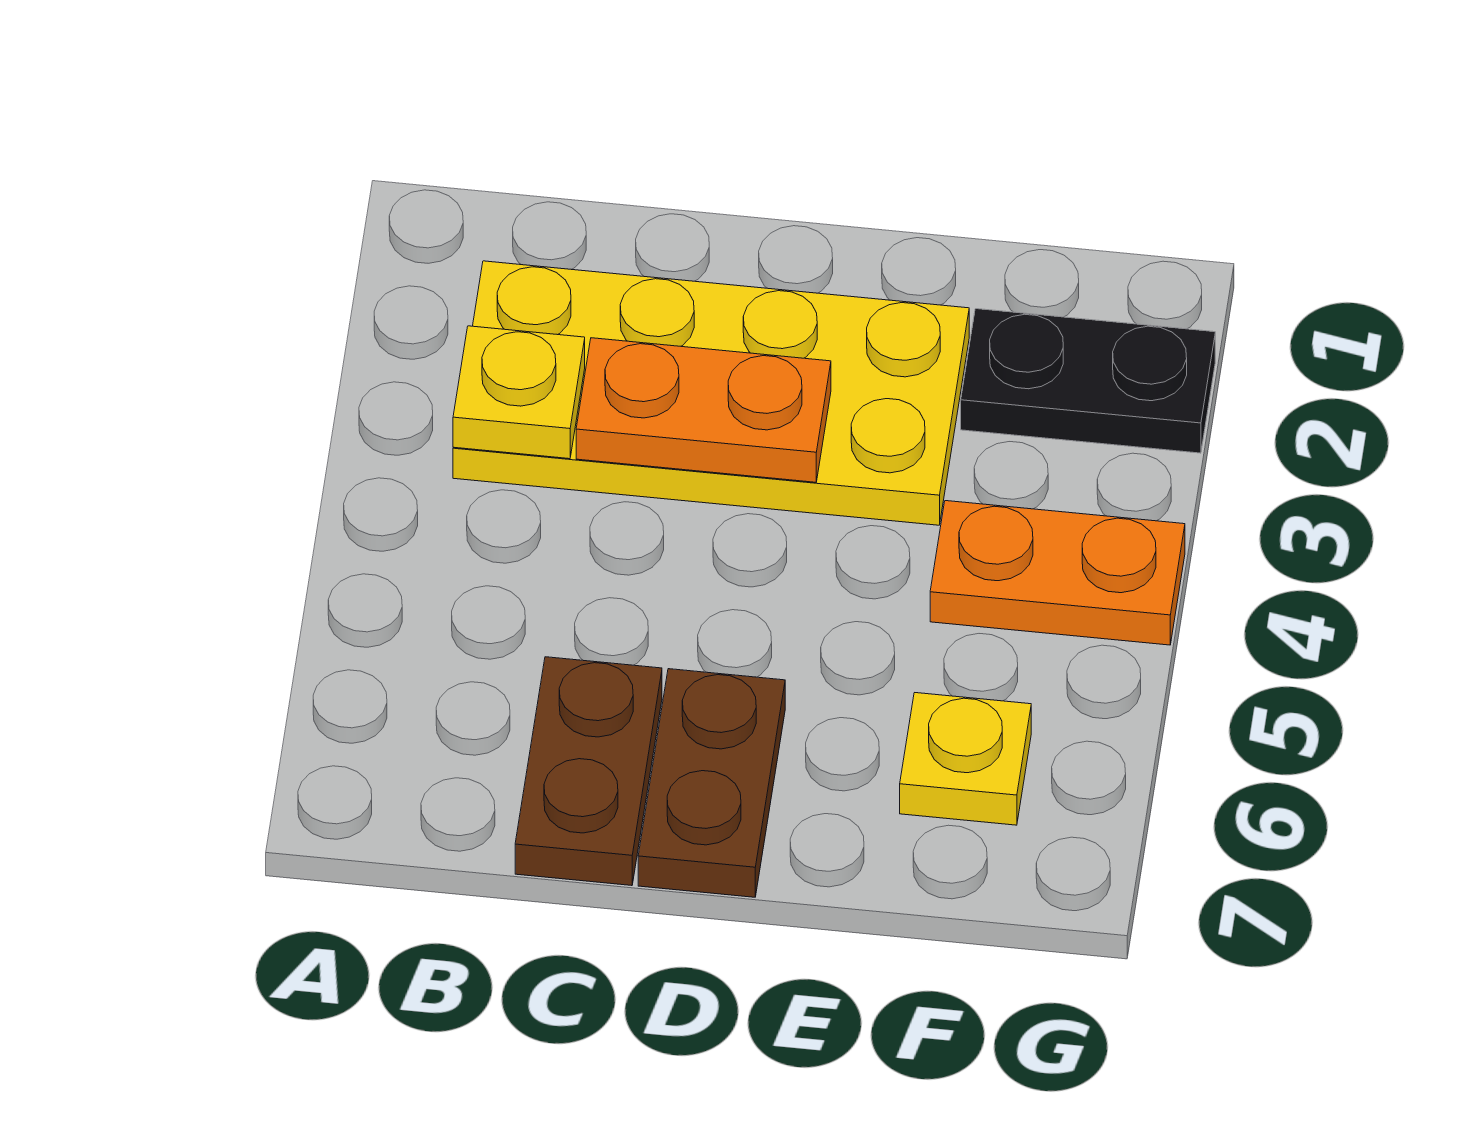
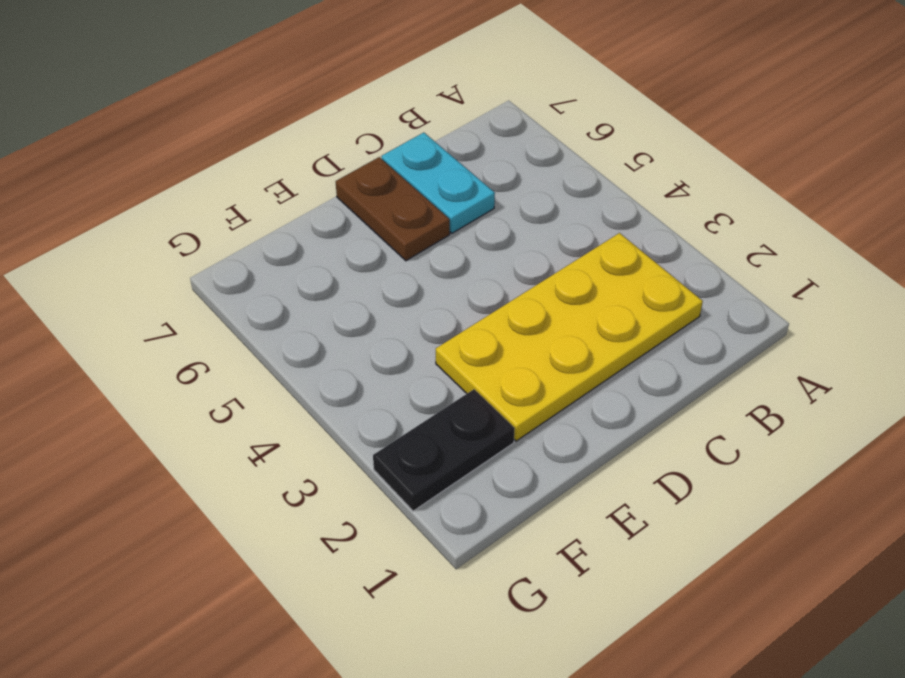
cyan plate C6:C7 level 1 -> brown plate C6:C7 level 1
none -> orange plate F4:G4 level 1
none -> yellow plate F6 level 1

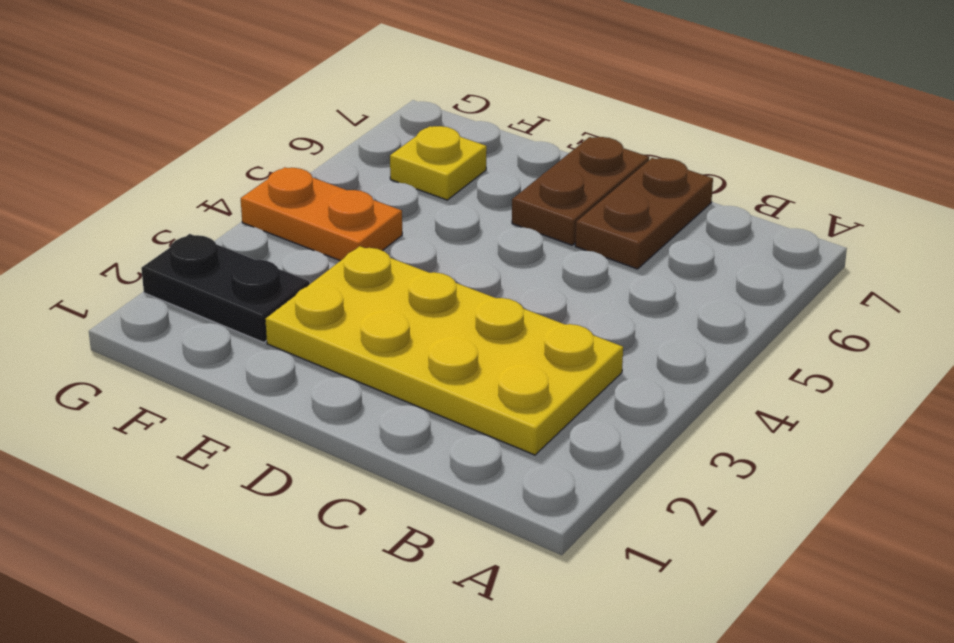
none -> yellow plate B3 level 2
none -> orange plate C3:D3 level 2

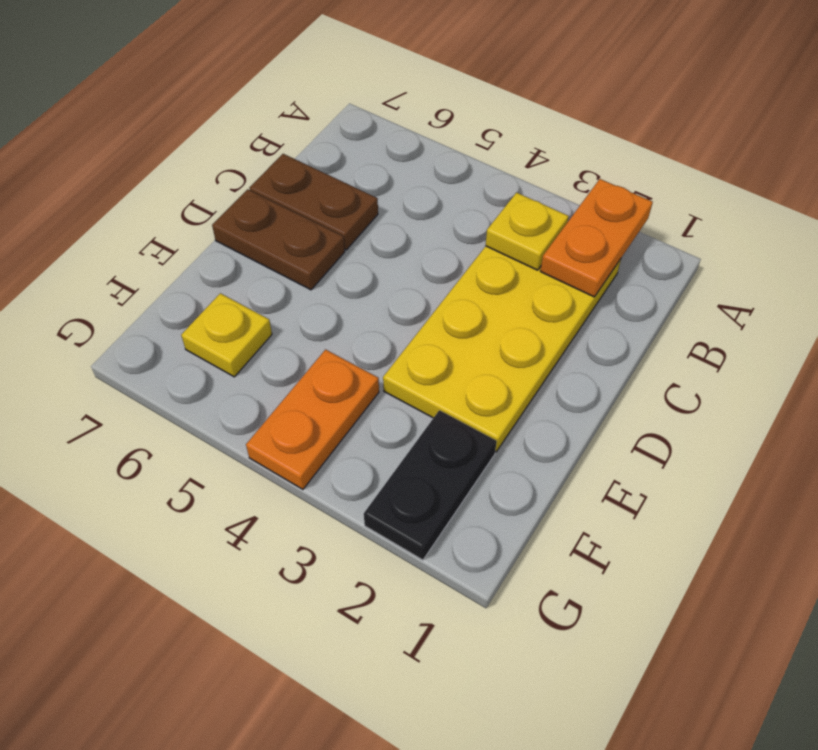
orange plate A2:B2 level 2 -> orange plate C3:D3 level 2

